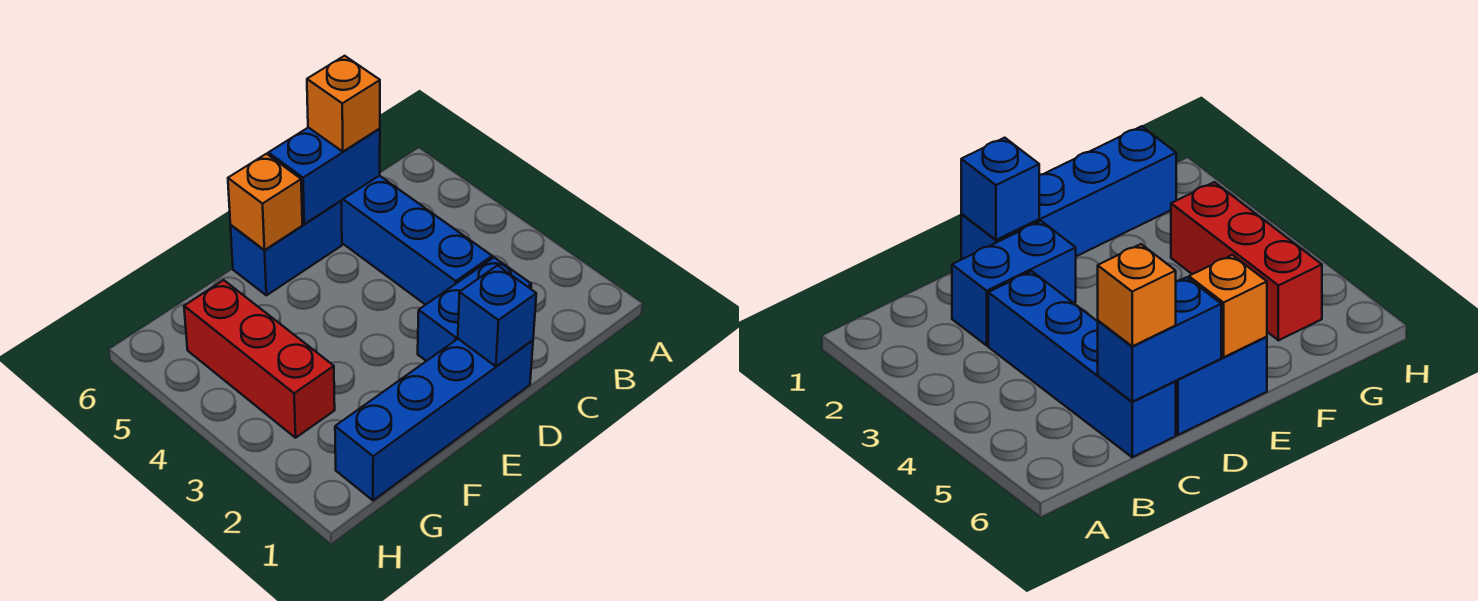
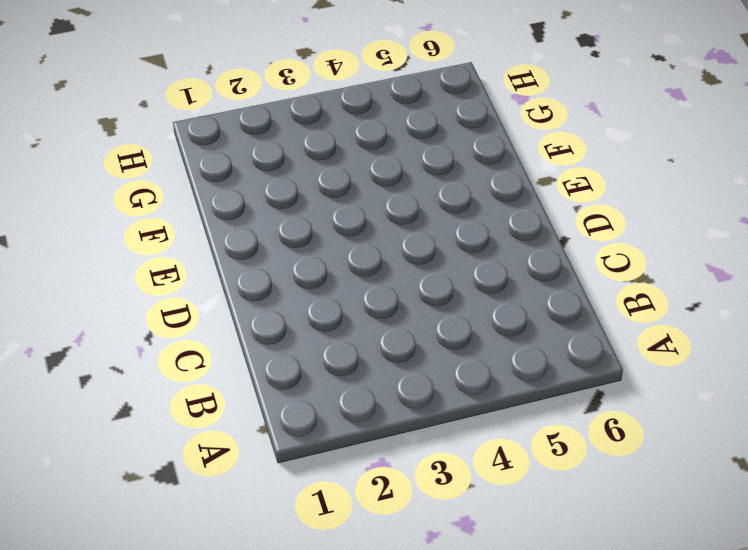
none -> blue brick C2:D2 level 1
none -> blue brick C3:C6 level 1

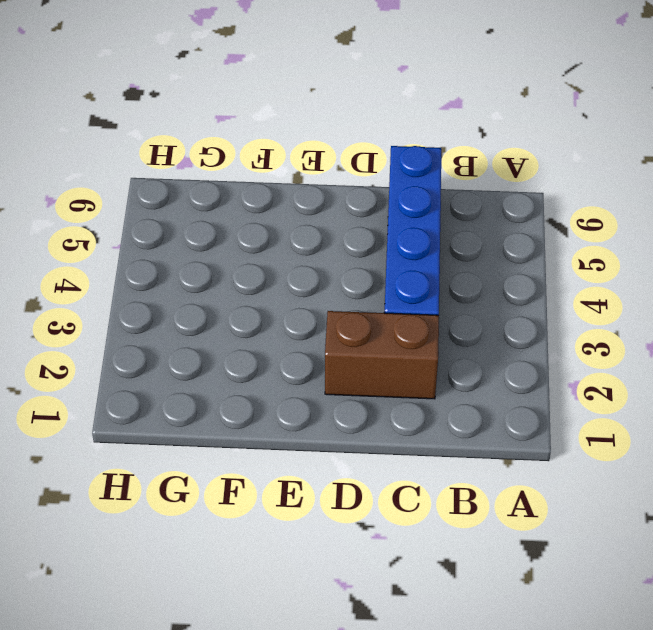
brown brick C2:D2 level 1 -> blue brick C2:D2 level 1
none -> blue brick D1:G1 level 1
none -> blue brick D6:E6 level 1

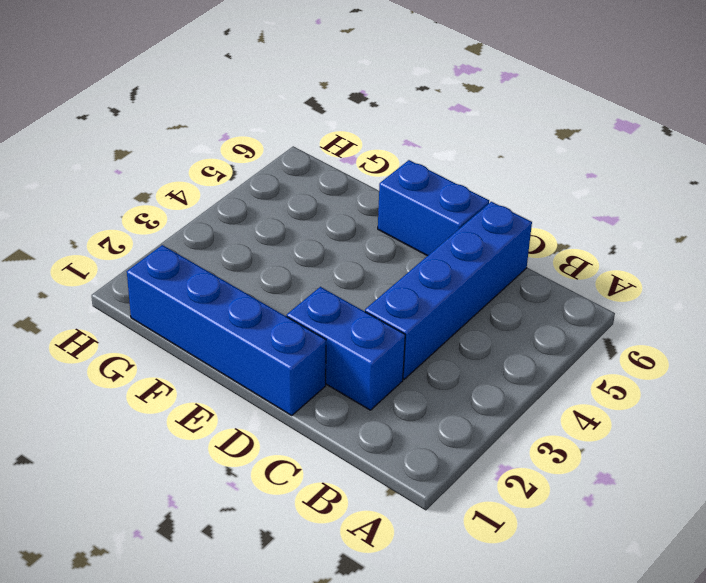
none -> red brick G3:G5 level 1
none -> blue brick C6:D6 level 2

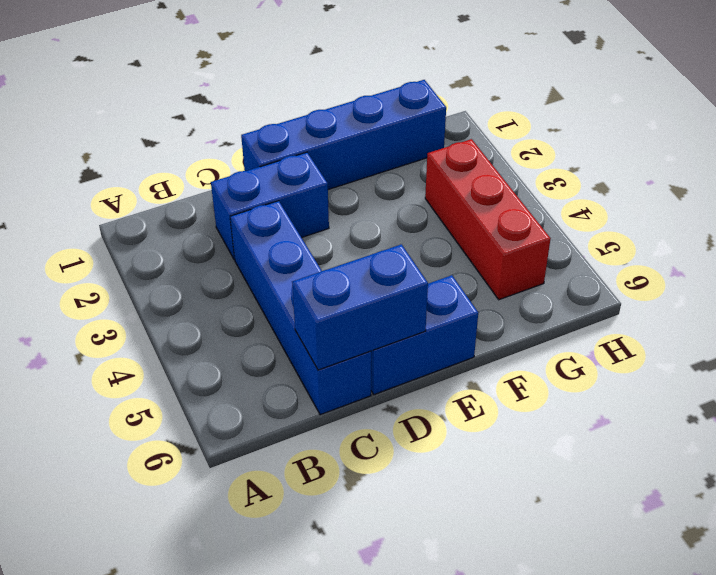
none -> blue brick D1 level 2
none -> orange brick E6 level 2

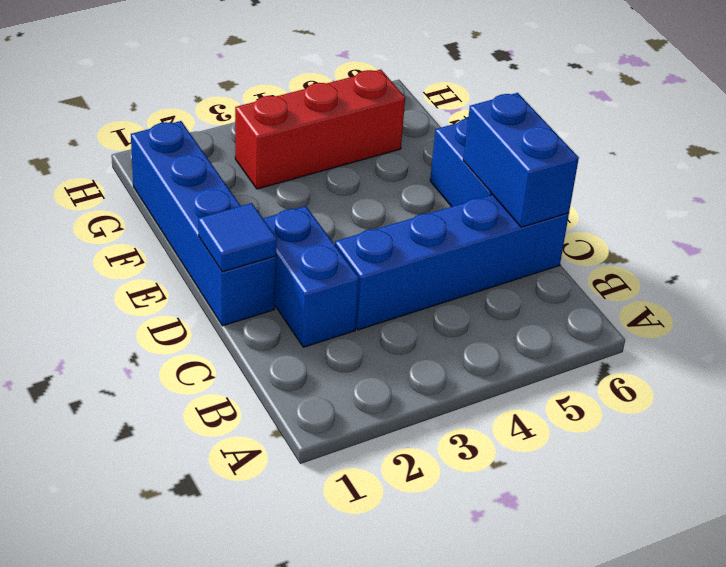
blue tile D1 level 2 -> blue brick D1 level 2
none -> orange brick E6 level 2
none -> orange brick C6 level 3

